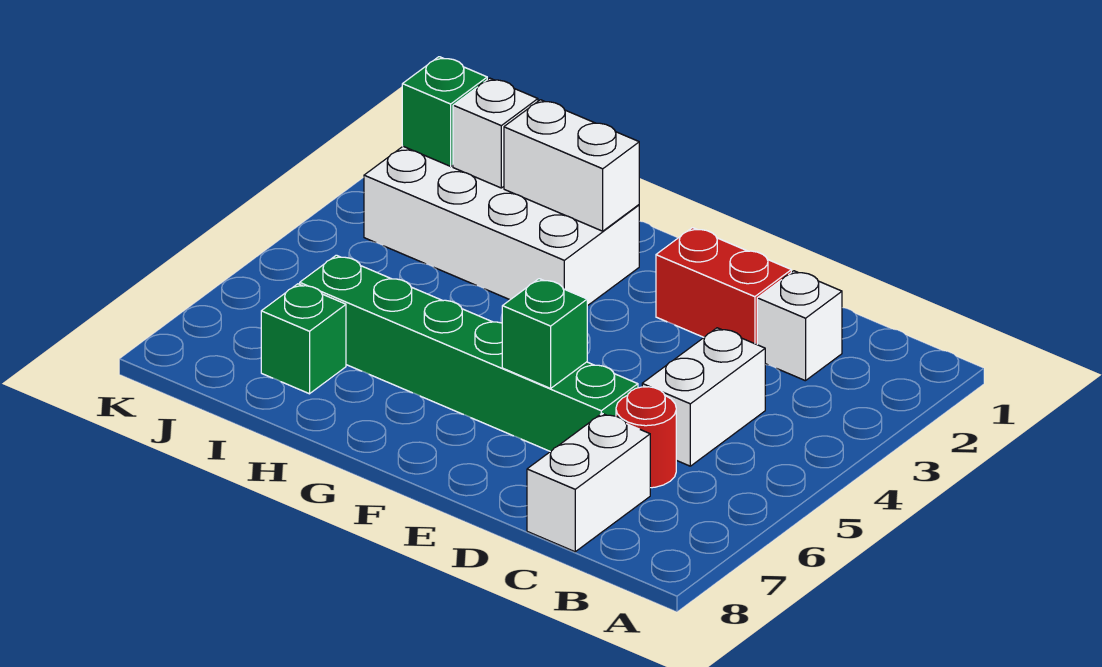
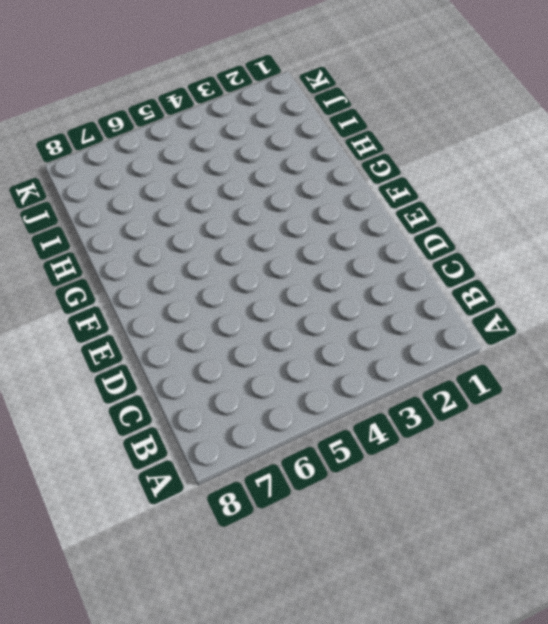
none -> white brick C2 level 1
none -> white brick C4:C5 level 1
none -> red round brick C6 level 1

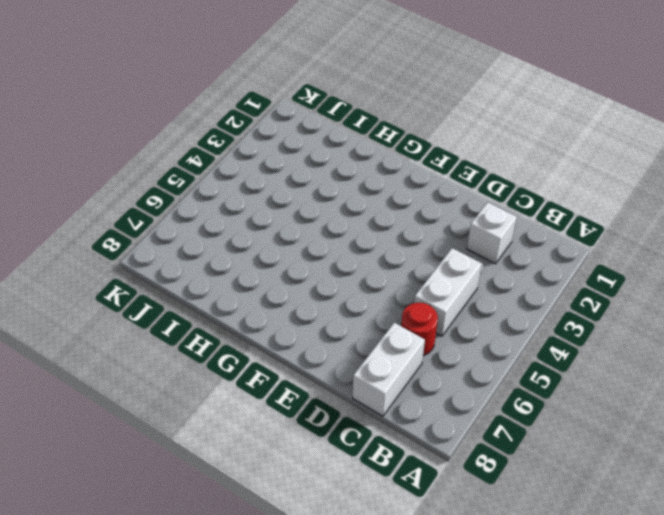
none -> red brick D2:E2 level 1
none -> green brick D6:I6 level 1
none -> white brick G2:J3 level 1

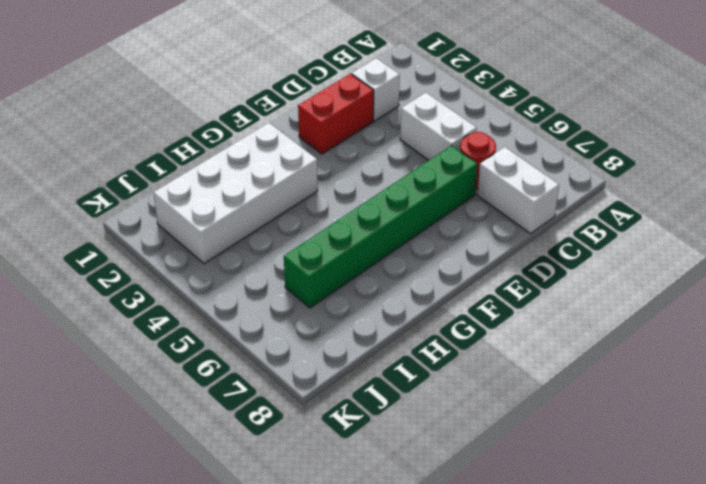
none -> green brick I7 level 1
none -> green brick E6 level 2
none -> white brick G2:H2 level 2

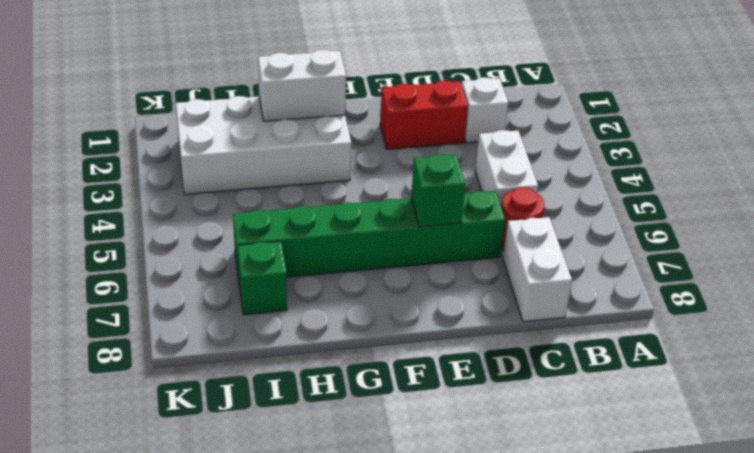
none -> white brick I2 level 2
none -> green brick J2 level 2

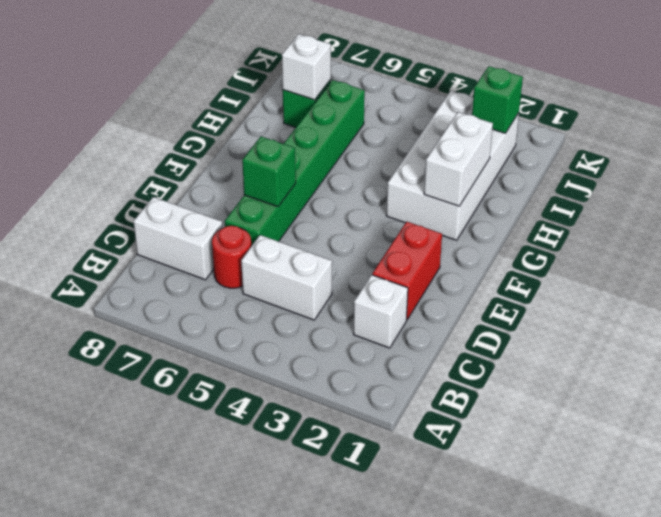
white brick I7 level 2 -> white brick I2 level 2

